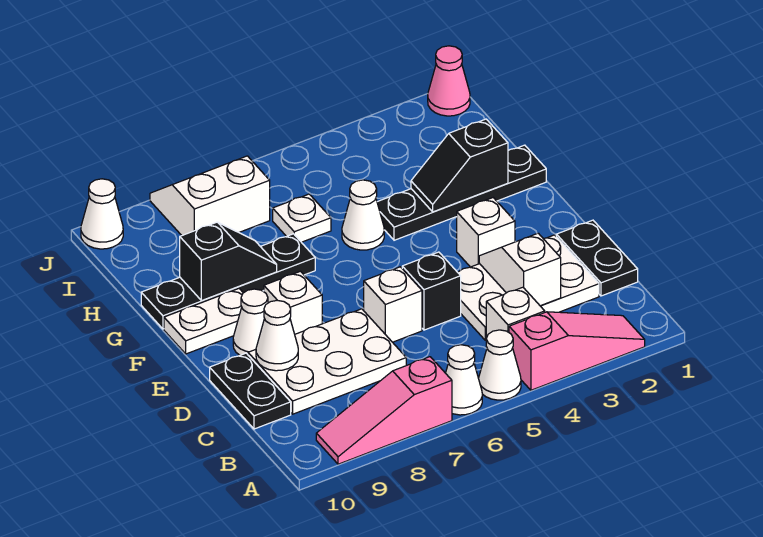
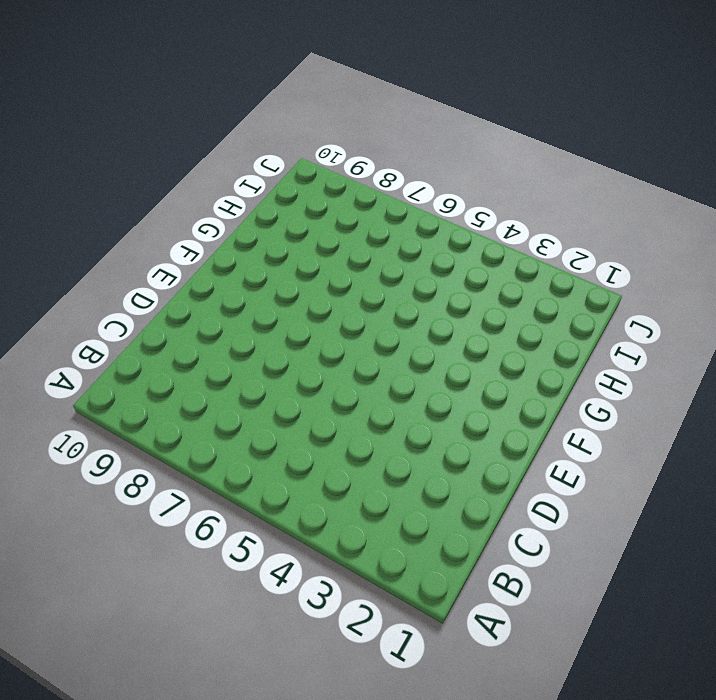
none -> pink slope A2:A4 level 1 top 4
none -> white cone A5 level 1
none -> white cone A6 level 1

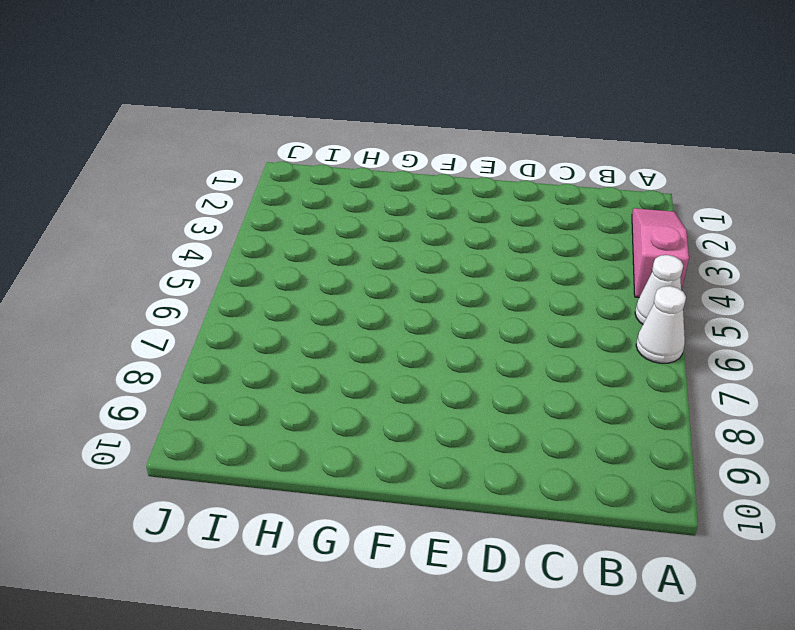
none -> pink slope A7:A9 level 1 top 7
none -> white brick B4 level 1
none -> black plate C1:D1 level 1

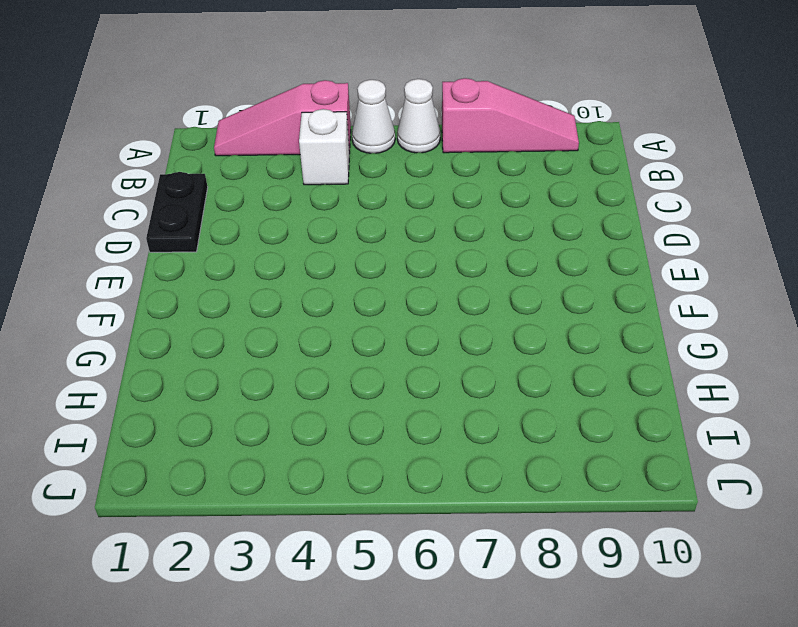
none -> white plate C2:D4 level 1
none -> white plate C7:D9 level 1
none -> black plate C10:D10 level 1

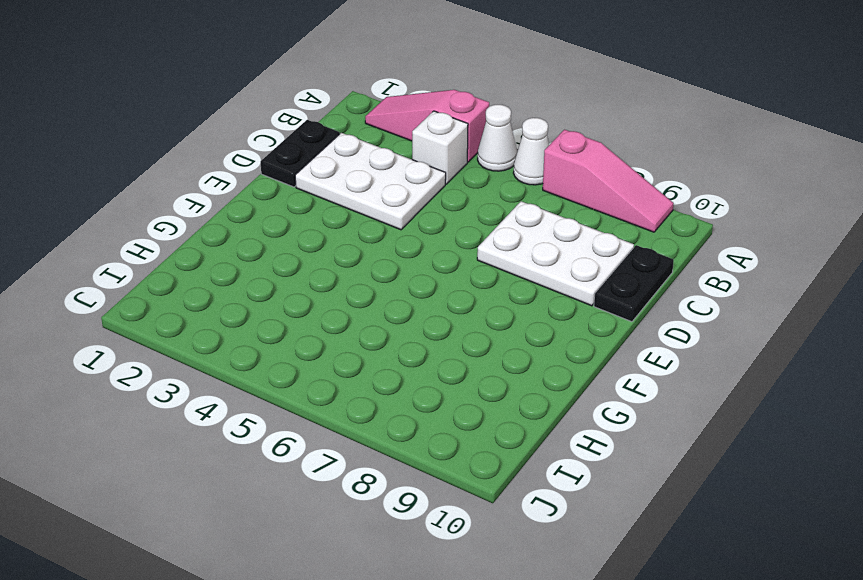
none -> black brick D5 level 1
none -> white brick D6 level 1
none -> white brick E3 level 1

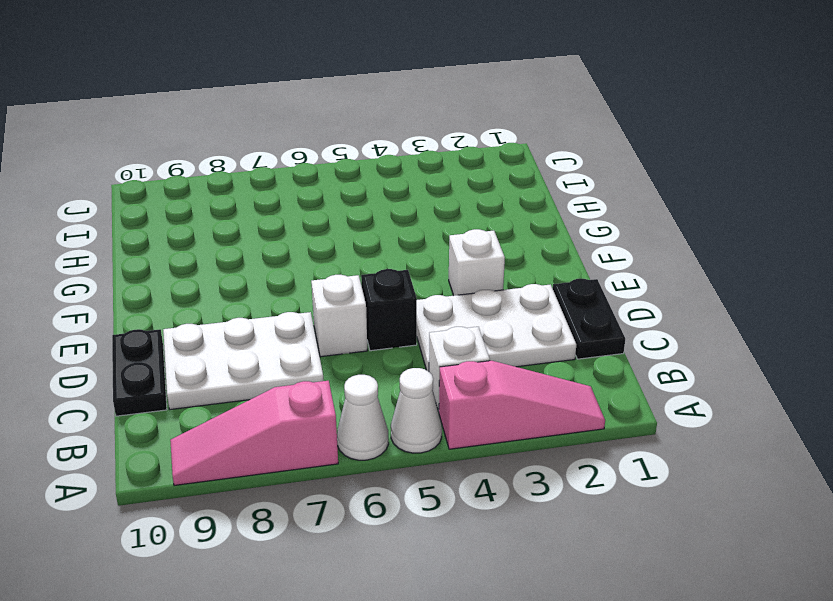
none -> white brick E8 level 1
none -> white cone E9 level 1
none -> white plate F9:F10 level 1

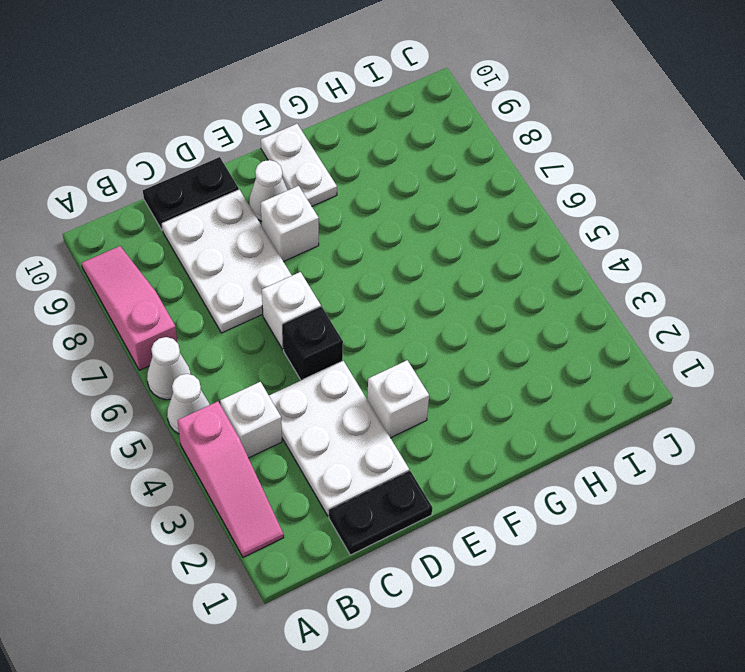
none -> black plate G1:G4 level 1
none -> white cone G5 level 1
none -> black plate G7:G10 level 1

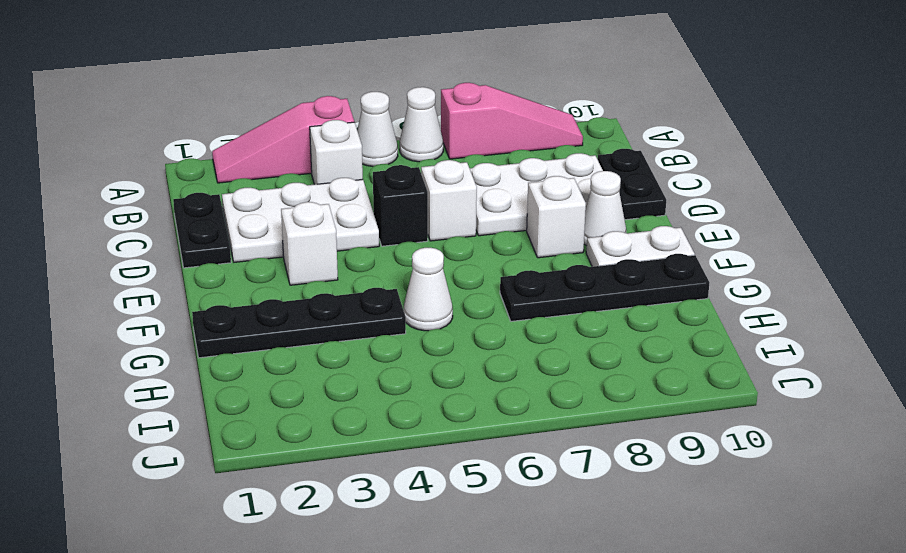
none -> white plate H6 level 1
none -> white slope I7:J8 level 1 top I
none -> pink cone J1 level 1

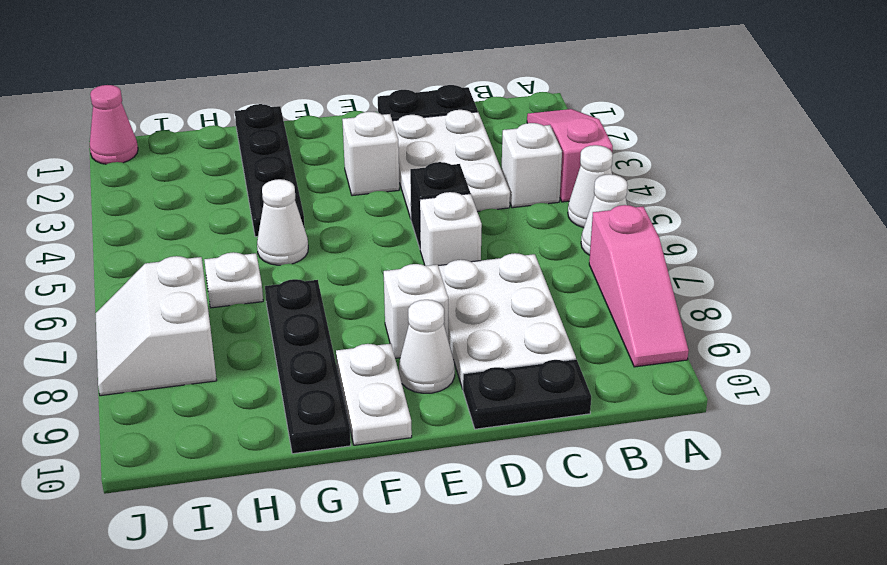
none -> white cone J10 level 1
none -> white slope C3:D3 level 2 top C
none -> white cone D9 level 2

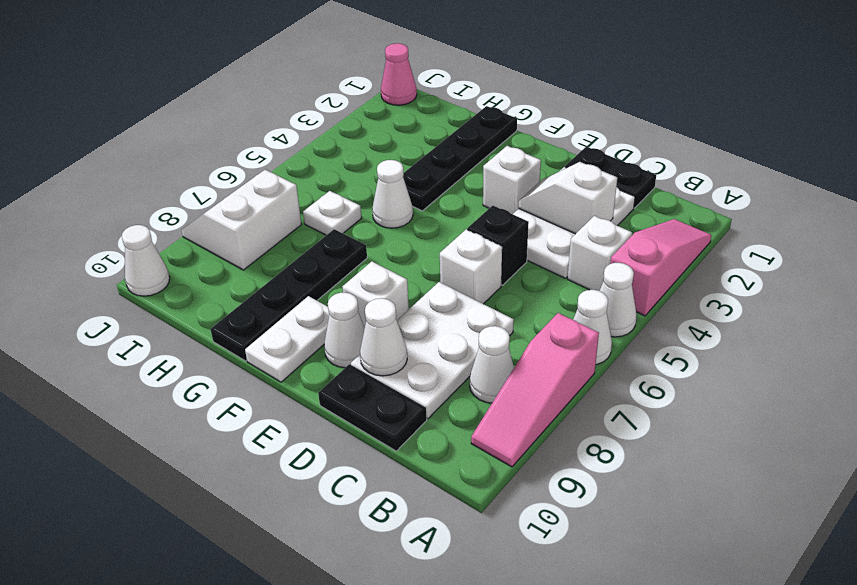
white cone B8 level 1 -> none
none -> black slope G2:G3 level 2 top 2
none -> black slope G8:G9 level 2 top 9

